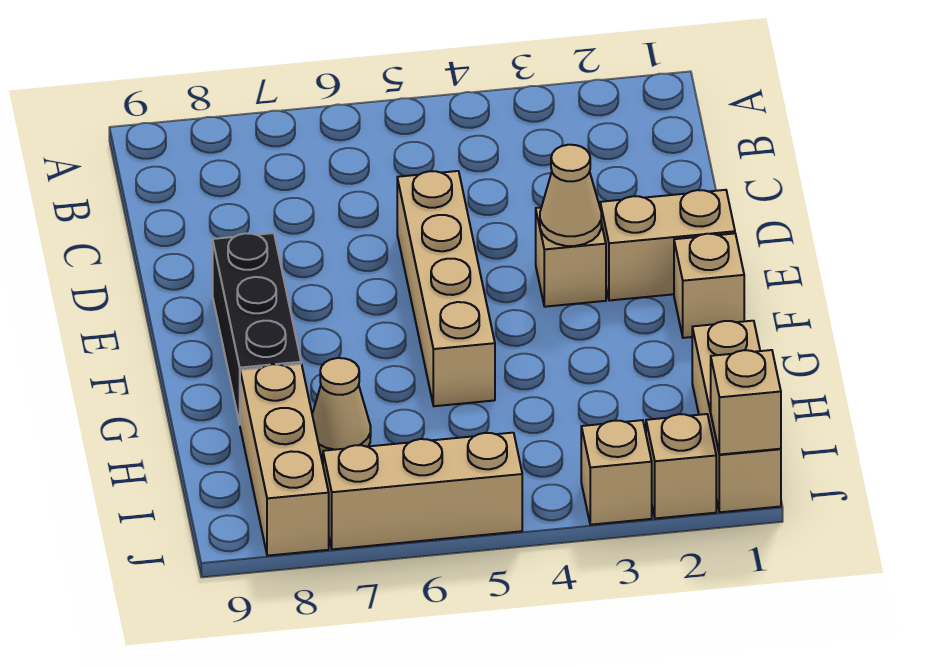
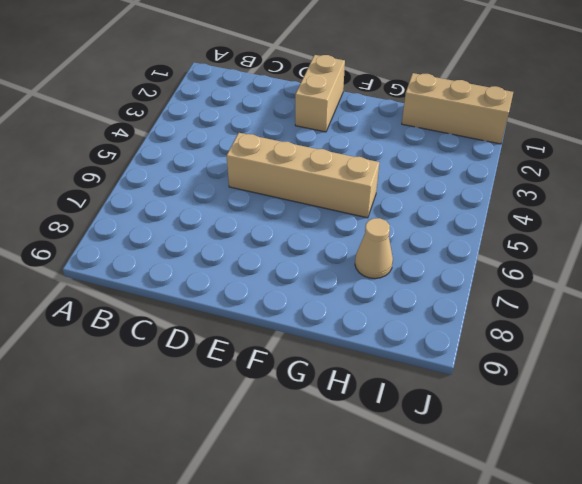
none -> tan brick E3 level 1
none -> black brick E8:G8 level 1
none -> tan brick F1 level 1

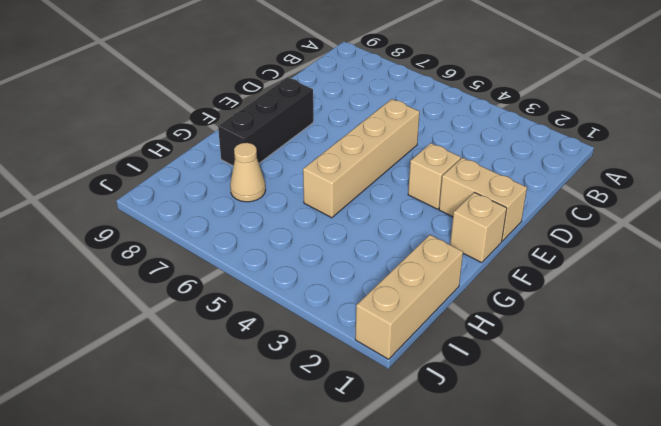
none -> tan brick H8:J8 level 1
none -> tan brick J2 level 1
none -> tan brick J3 level 1

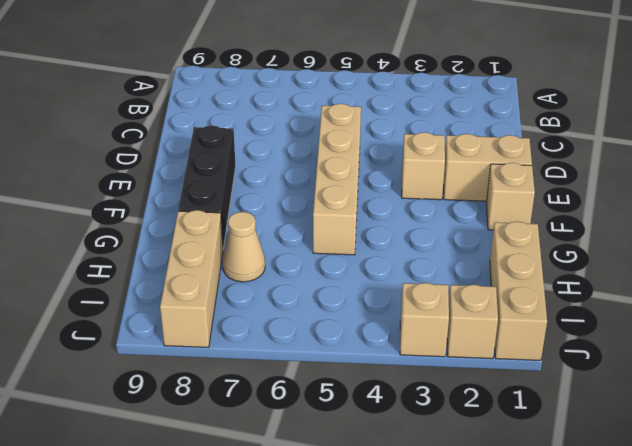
none -> tan brick J5:J7 level 1
none -> tan cone E3 level 2
none -> tan brick J1 level 2

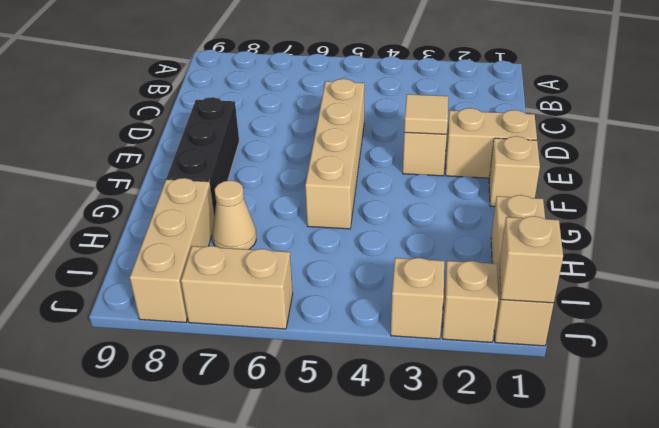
tan tile E3 level 2 -> tan cone E3 level 2
tan brick J6:J7 level 1 -> tan brick J5:J7 level 1

